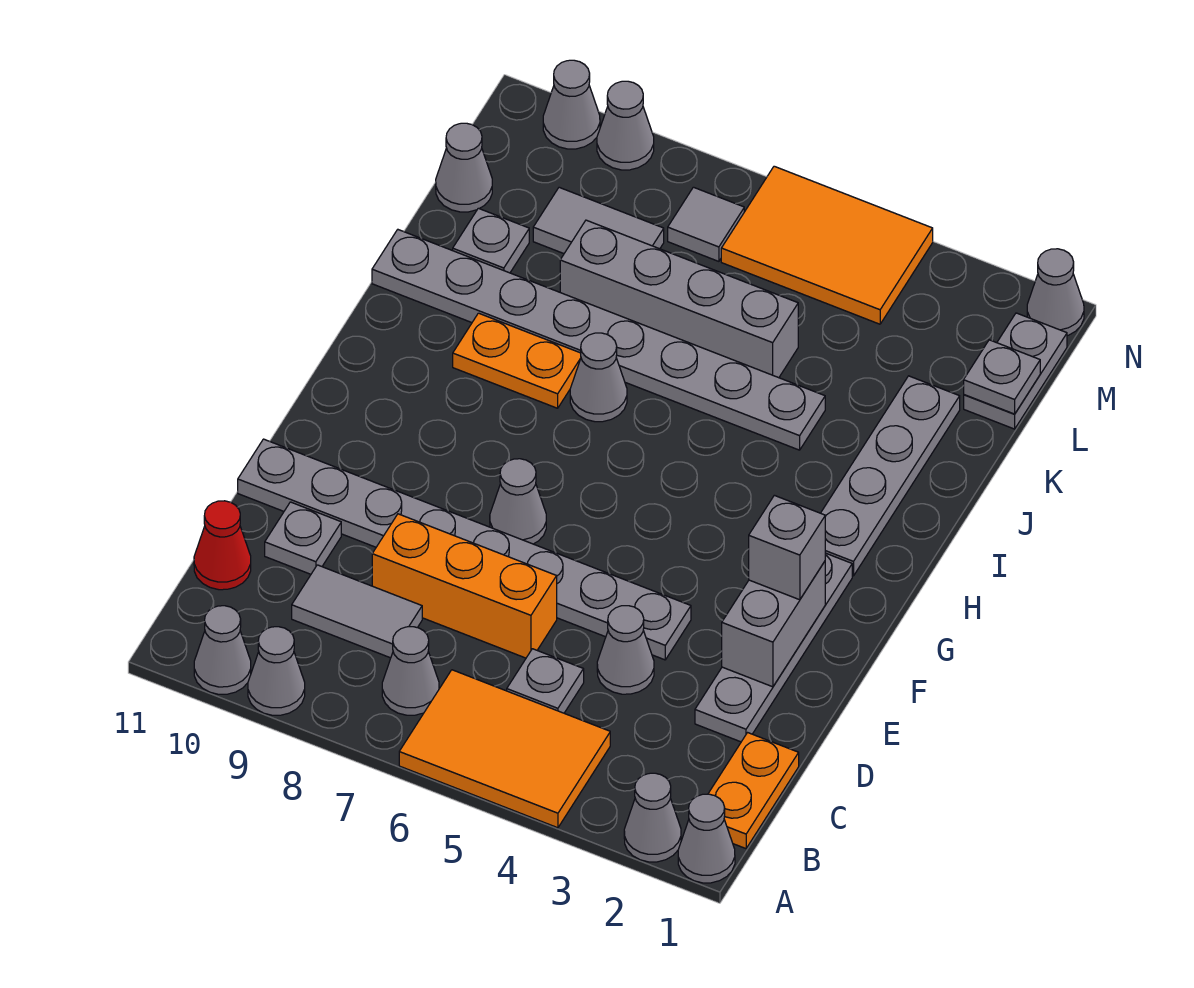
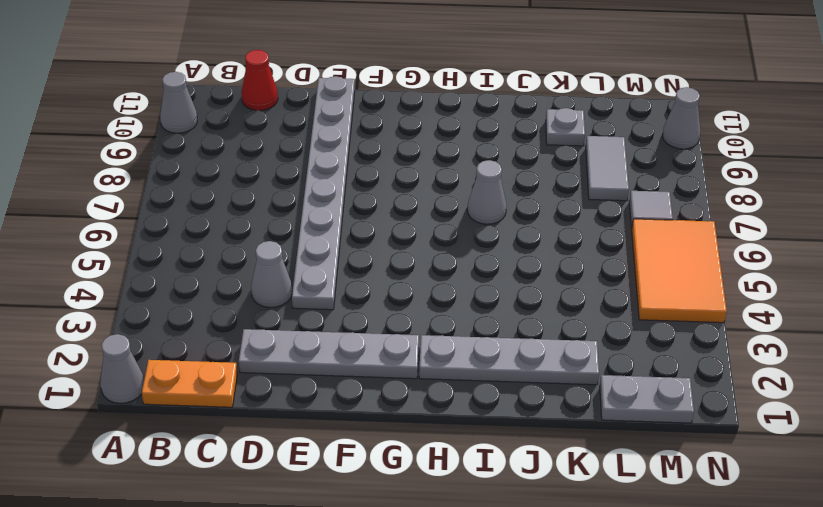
none -> grey cone A2 level 1
none -> orange tile A4:B6 level 1
none -> grey cone A9 level 1
none -> grey cone B7 level 1

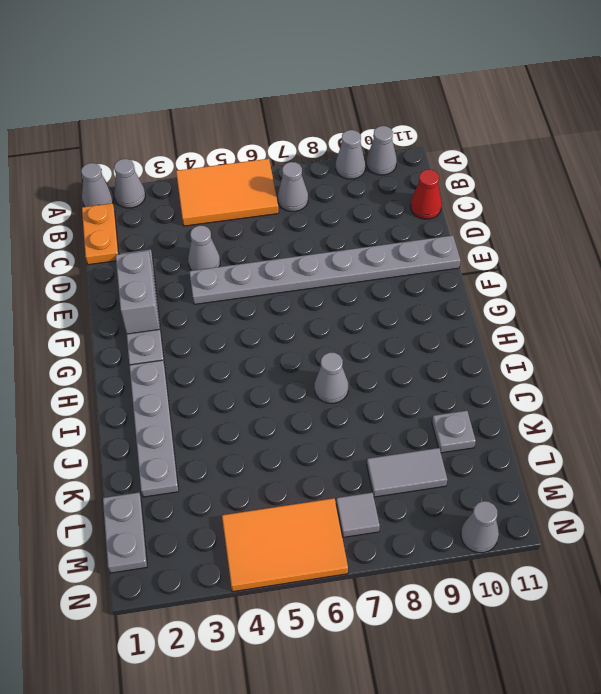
none -> grey plate C5 level 1
none -> grey tile C8:C9 level 1
none -> orange brick D6:D8 level 1
none -> grey plate D10 level 1

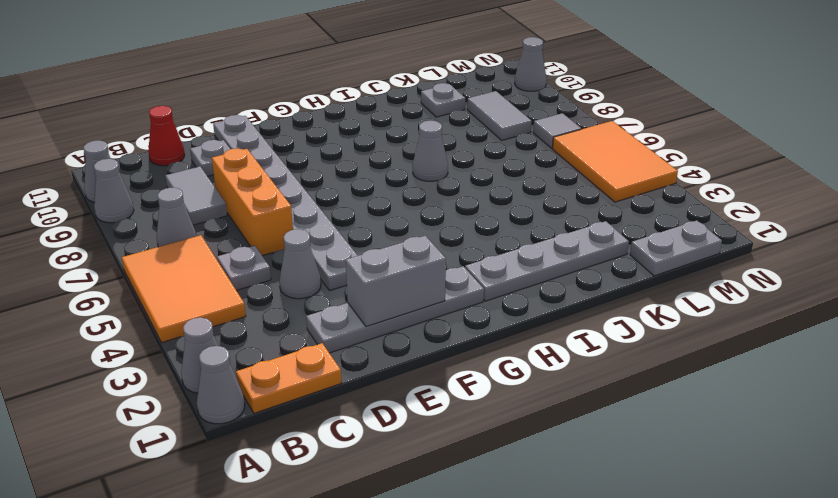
none -> grey cone F7 level 1
none -> orange plate I8:I9 level 1
none -> grey plate J4:J11 level 1
none -> grey brick K5:K8 level 1

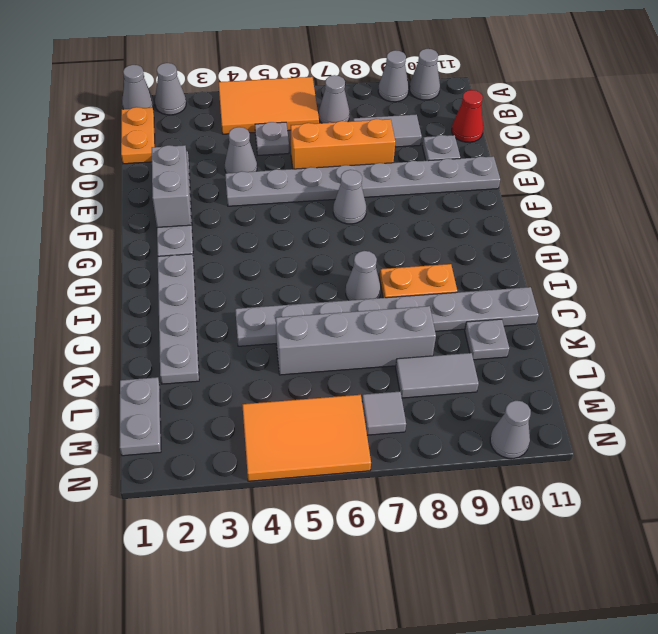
none -> grey cone L11 level 1
none -> grey cone N1 level 1
none -> grey cone N9 level 1
none -> grey plate L1 level 2

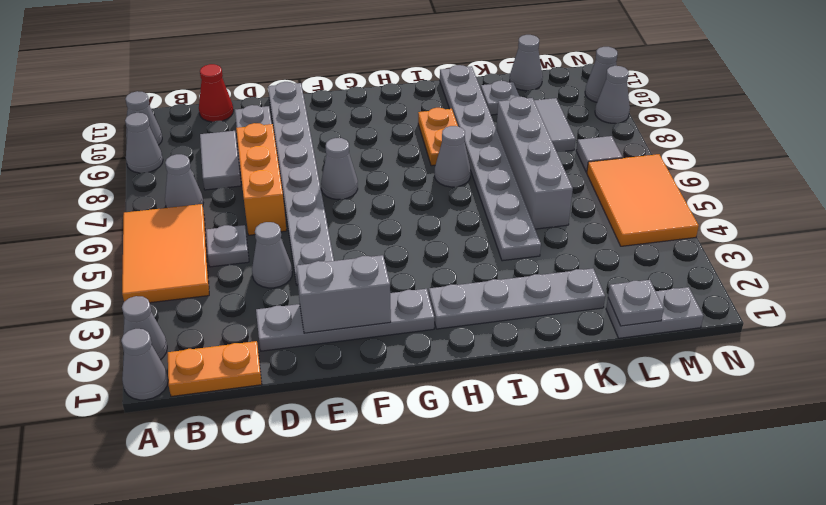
none -> grey cone N1 level 1
none -> grey brick F2 level 3

